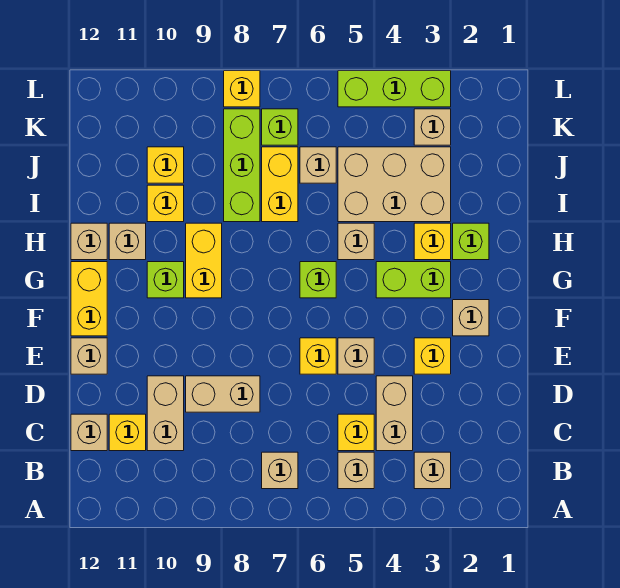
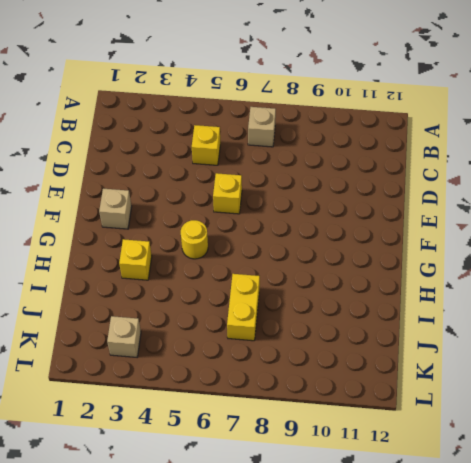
yellow round brick G5 level 1 -> none
none -> tan brick B3 level 1
none -> tan brick B5 level 1
none -> tan brick C4:D4 level 1
none -> tan brick C10:D10 level 1

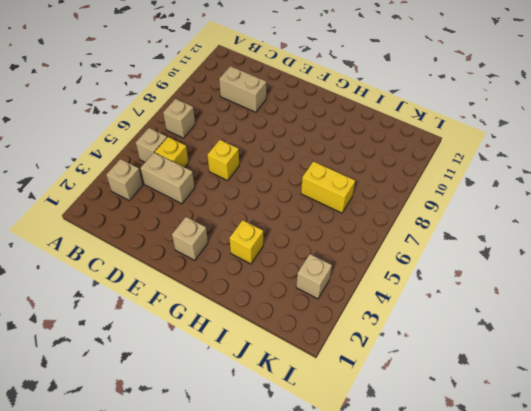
none -> yellow brick C11 level 1
none -> tan brick C12 level 1
none -> tan brick D8:D9 level 1
none -> yellow brick E3 level 1

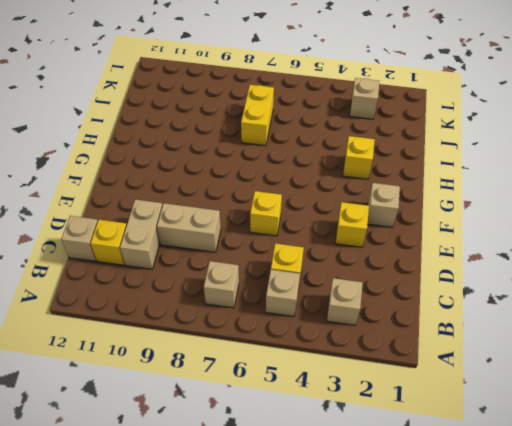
none -> tan brick C4:D4 level 1
none -> tan brick E5 level 1
none -> tan brick E12 level 1
none -> yellow brick F12:G12 level 1

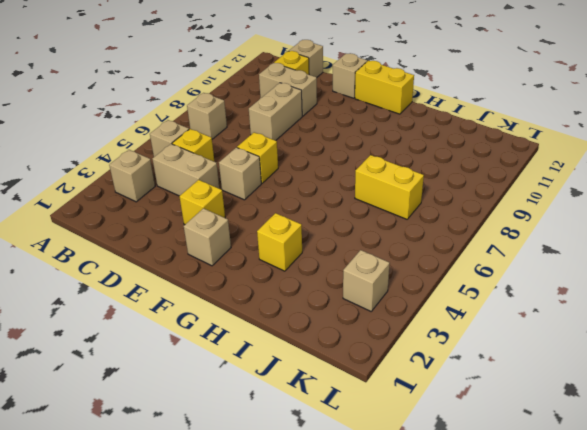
none -> lime brick G3:G4 level 1
none -> lime brick G6 level 1
none -> yellow brick G9:H9 level 1
none -> lime brick G10 level 1

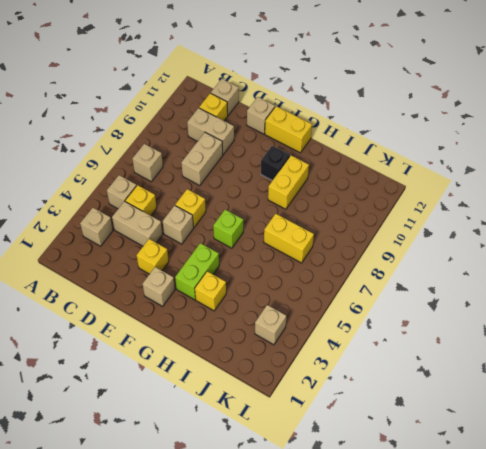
black brick G10 level 1 -> lime brick G10 level 1
yellow brick H9:H10 level 1 -> yellow brick G9:H9 level 1
none -> lime brick H2 level 1
none -> tan brick H5 level 1
none -> tan brick H11 level 1
none -> tan brick H12 level 1

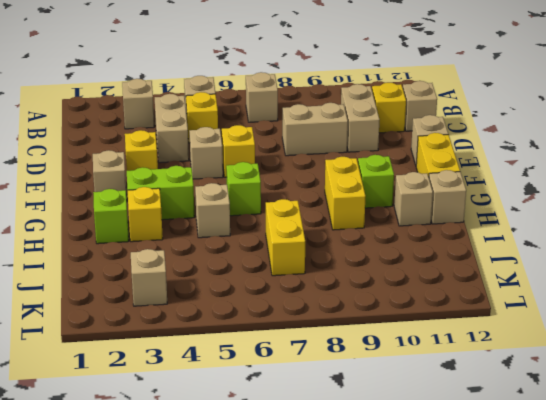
none -> tan brick I3:J5 level 1
none -> lime brick I8:K8 level 1
none -> yellow brick I10 level 1
none -> tan brick J6 level 1

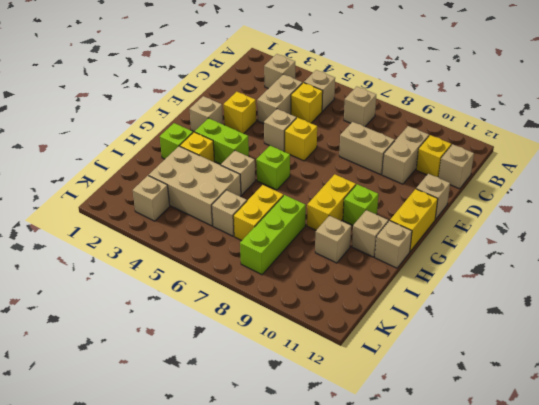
tan brick I10 level 1 -> yellow brick I10 level 1
none -> yellow brick J10 level 1
none -> lime brick K7 level 1
none -> lime brick L3:L5 level 1
none -> yellow brick L8 level 1

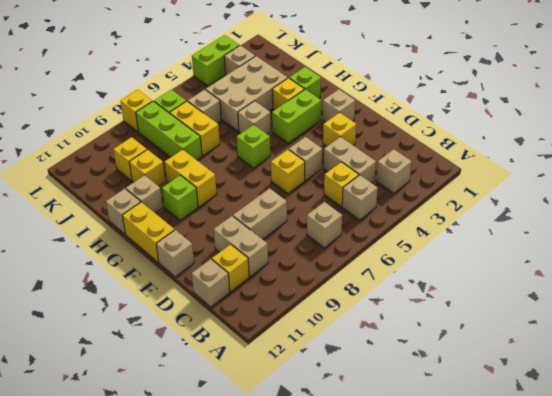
lime brick L3:L4 level 1 -> lime brick L3:L5 level 1

